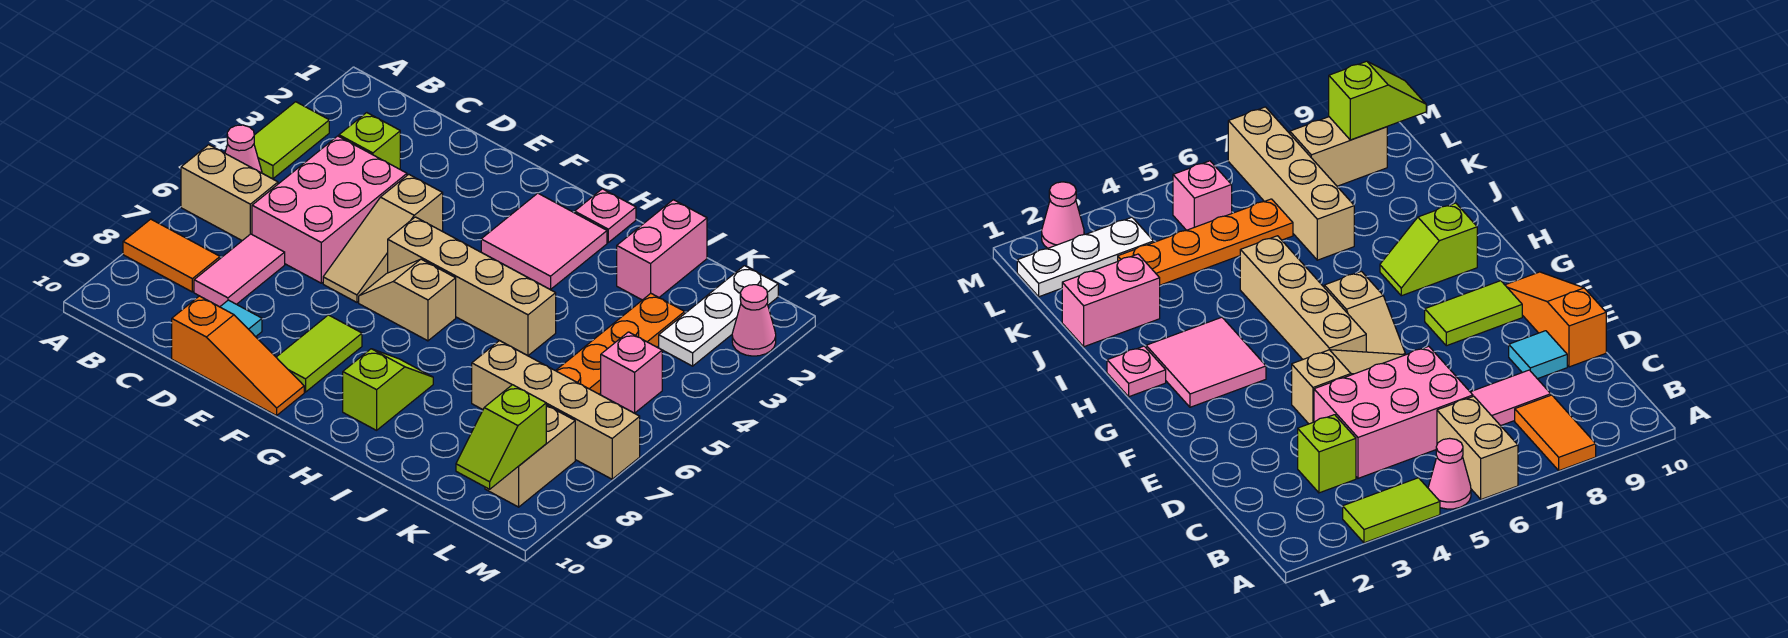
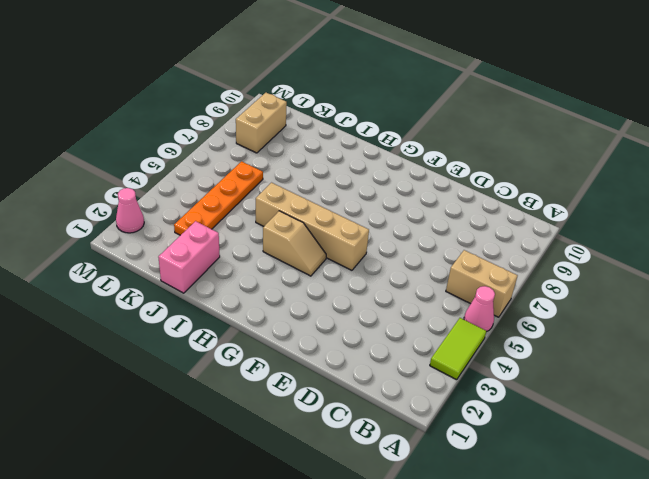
tan slope G4:H4 level 1 top H -> tan slope F6:G6 level 1 top G
none -> orange tile A8:B8 level 1
none -> lime brick C3 level 1
none -> pink brick C4:D6 level 1

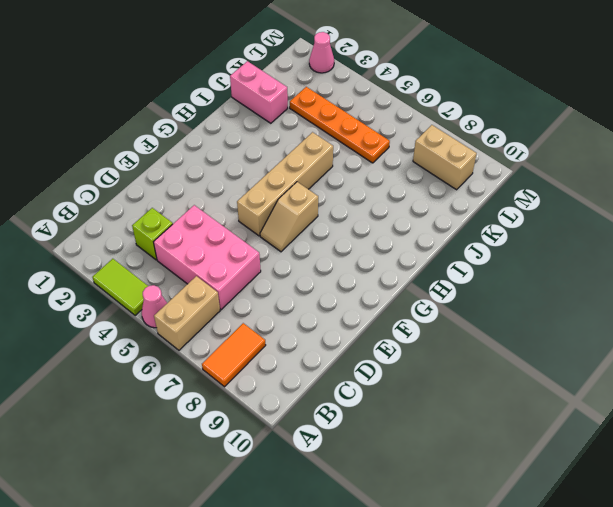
none -> pink tile C7:C8 level 1
none -> cyan tile D9 level 1
none -> orange slope D10:F10 level 1 top D

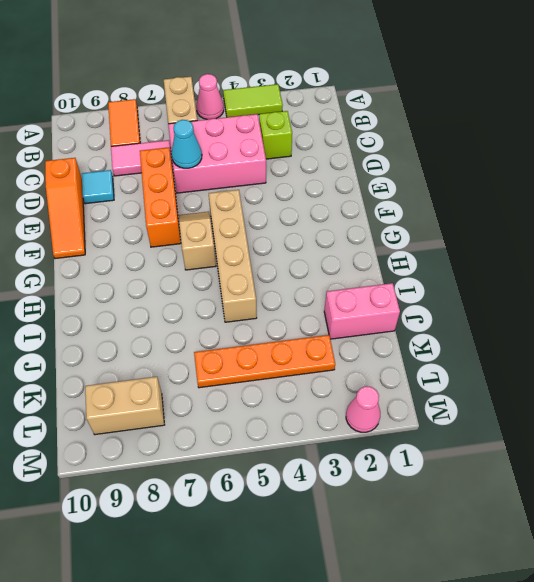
cyan cone D6 level 2 -> none
orange brick D7:F7 level 1 -> none
none -> tan slope E4:E6 level 1 top 4
none -> lime tile F8:F9 level 1
none -> pink tile G2:H3 level 1

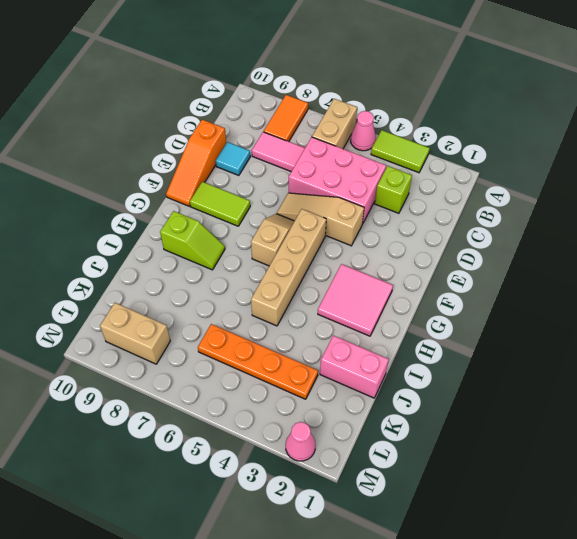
none -> pink plate H1 level 1
none -> tan brick J7:M7 level 1
none -> white plate L1:L3 level 1

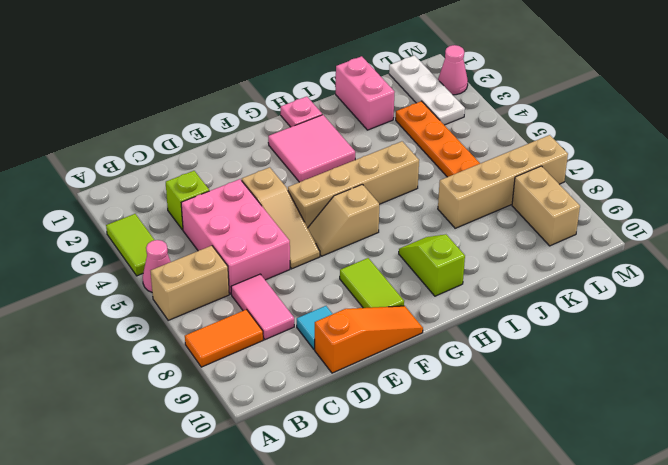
none -> pink brick L5 level 1
none -> lime slope L9:L10 level 2 top 9

